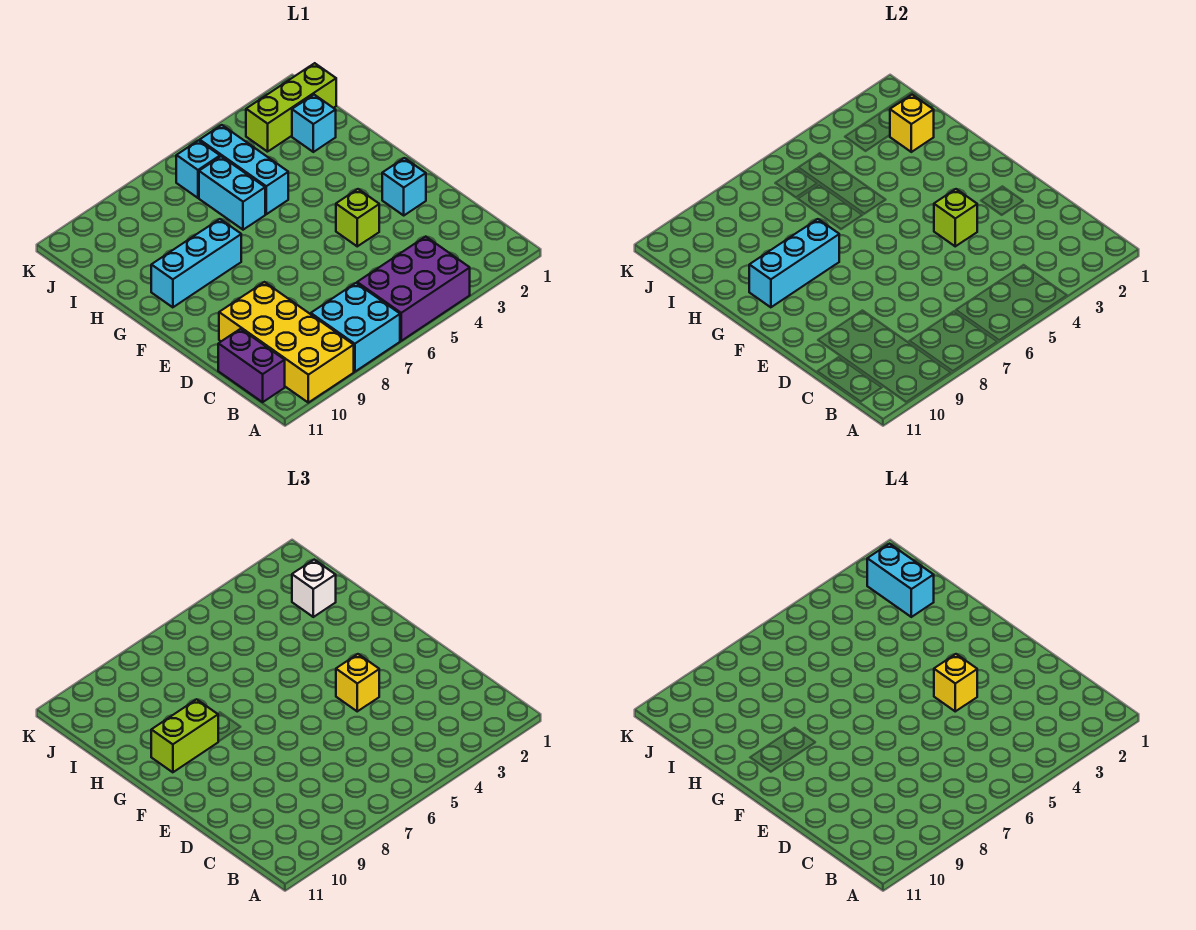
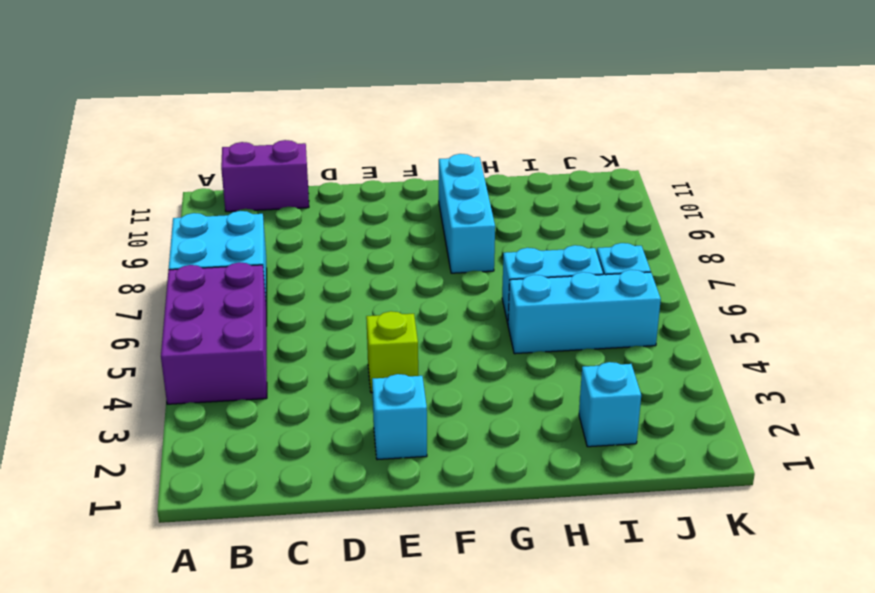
none -> yellow brick A9:D10 level 1
none -> lime brick J1:J3 level 1
none -> lime brick E4 level 2

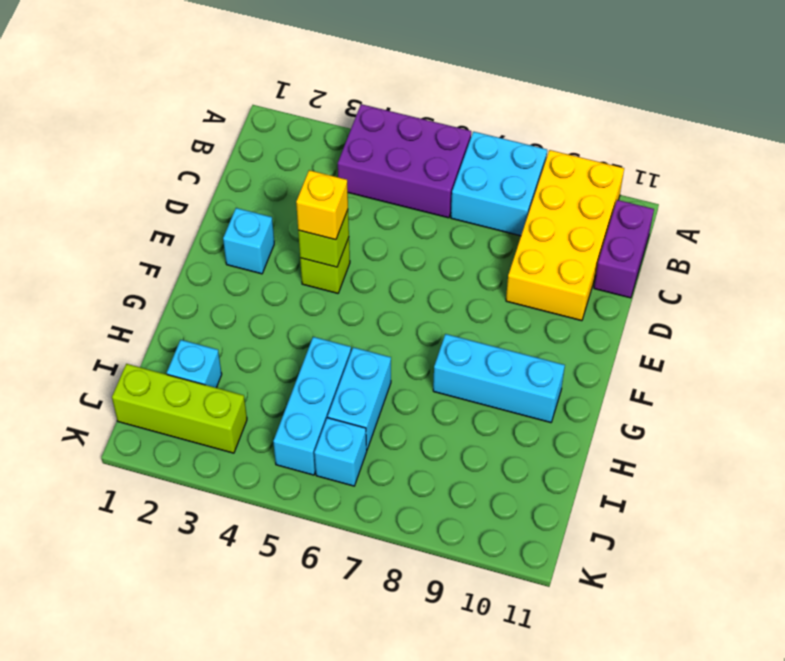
none -> cyan brick G8:G10 level 2
none -> yellow brick I2 level 2
none -> lime brick G9:G10 level 3

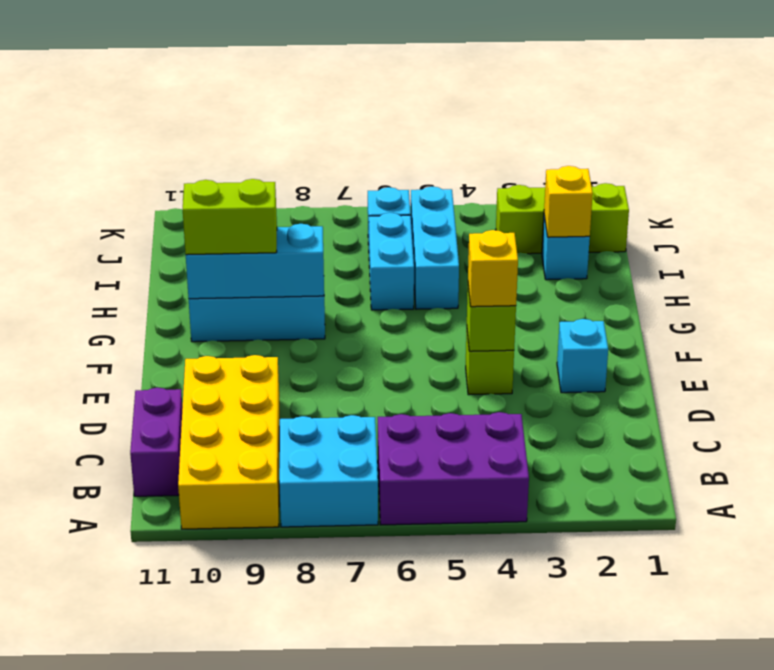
none -> white brick I2 level 3
none -> yellow brick E4 level 4
none -> cyan brick I2:J2 level 4

